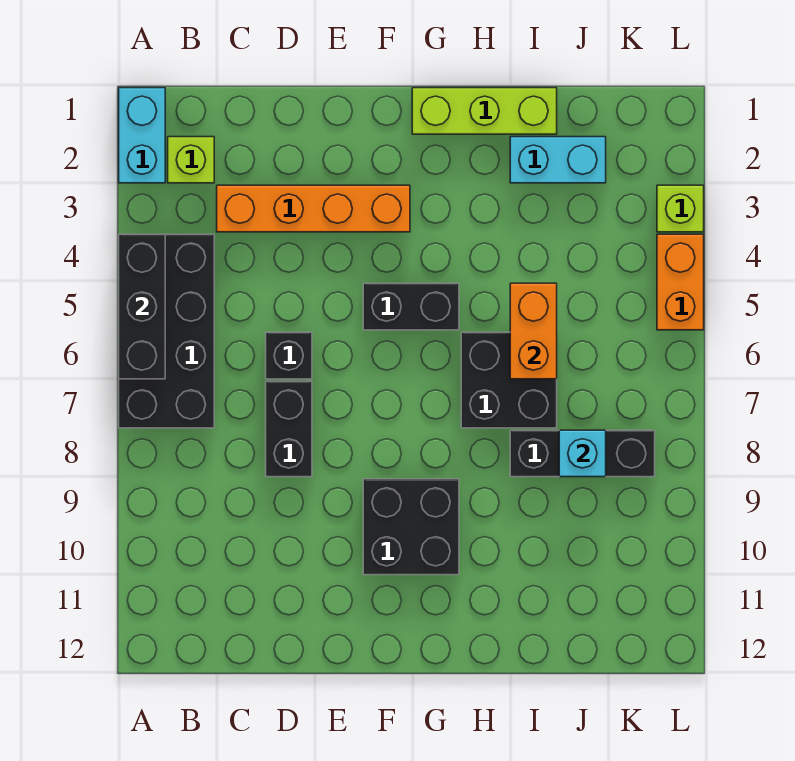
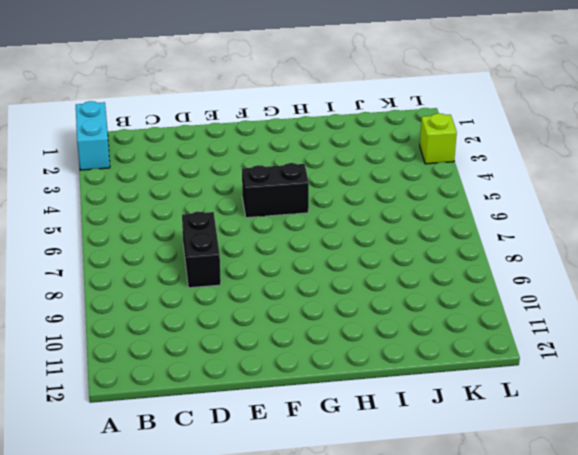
none -> black brick A4:B7 level 1
none -> lime brick B2 level 1
none -> orange brick C3:F3 level 1

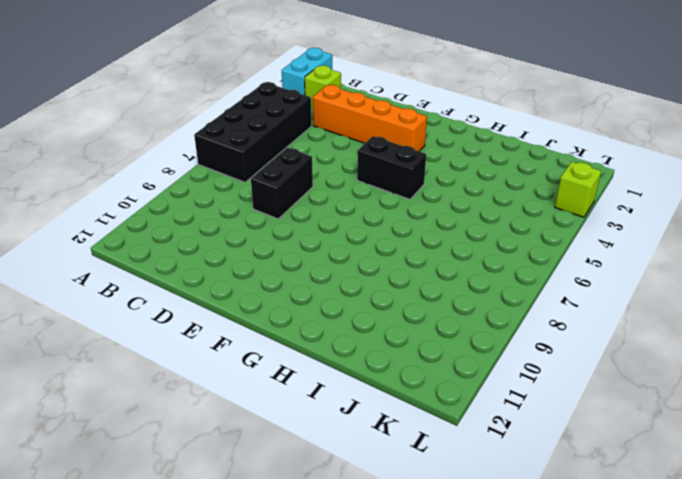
none -> black brick D6 level 1
none -> black brick F9:G10 level 1
none -> lime brick G1:I1 level 1

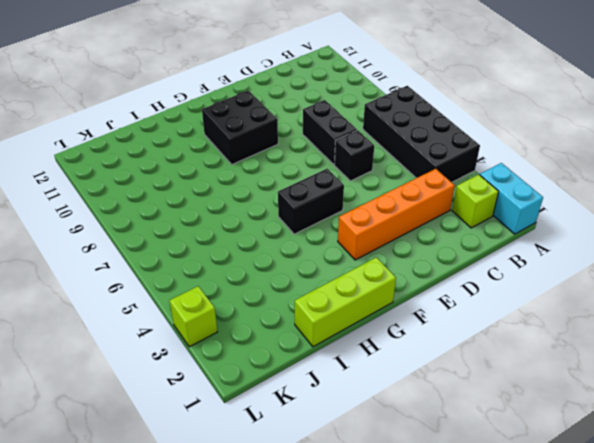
none -> black brick H6:I7 level 1
none -> cyan brick I2:J2 level 1
none -> black brick I8:K8 level 1

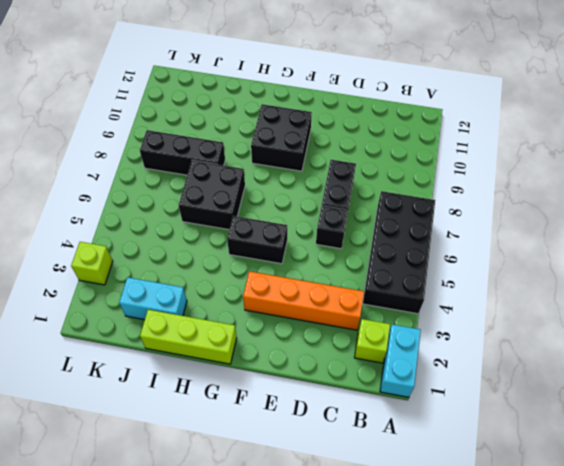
none -> orange brick L4:L5 level 1
none -> black brick A4:A6 level 2
none -> orange brick I5:I6 level 2

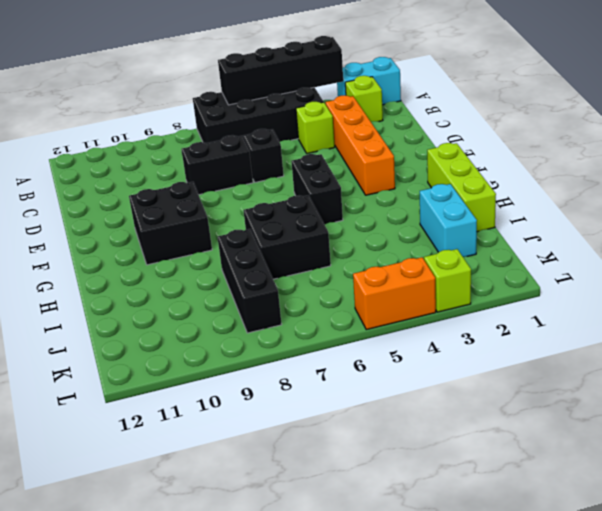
black brick A3:A6 level 2 -> black brick A4:A6 level 2
lime brick C4 level 1 -> none
none -> orange brick I5:I6 level 2
none -> cyan brick J8 level 2

